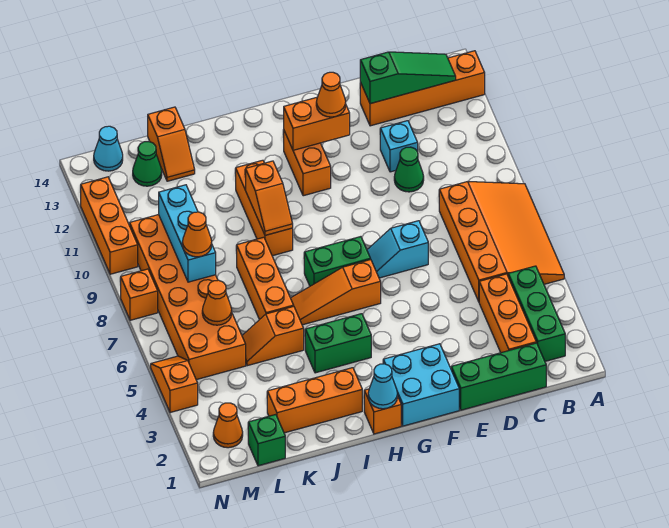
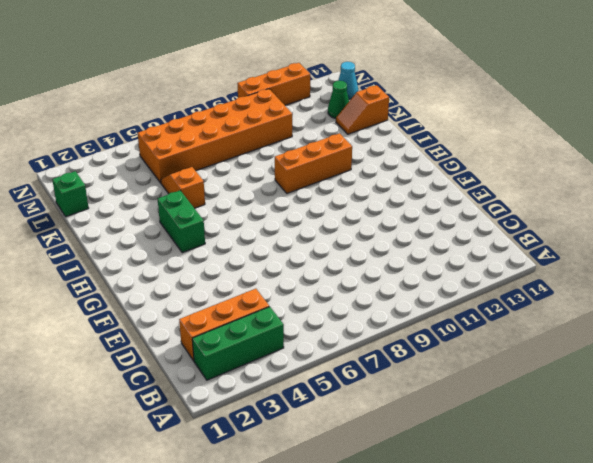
none -> orange slope A5:C8 level 1 top C
none -> orange brick A13:D13 level 1
none -> green brick C1:E1 level 1
none -> green cone D10 level 1

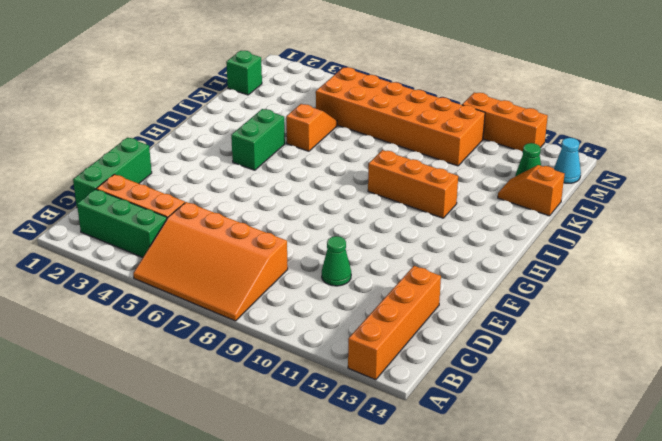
none -> cyan brick D11 level 1
none -> cyan slope E7:F7 level 1 top E
none -> cyan brick F1:G2 level 1
none -> orange slope G6:I6 level 1 top G

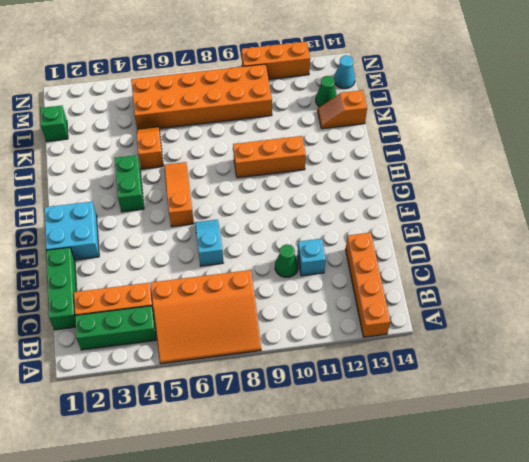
none -> green brick G7:H7 level 1
none -> orange brick G11:G12 level 1
none -> orange brick H1 level 1
none -> orange brick I2:K2 level 1

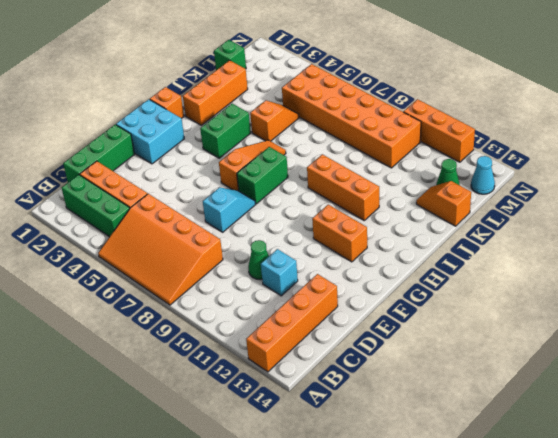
none -> orange brick J6:J8 level 1
none -> orange cone M2 level 1
none -> orange slope N4:N5 level 1 top 4
none -> orange brick N8 level 1

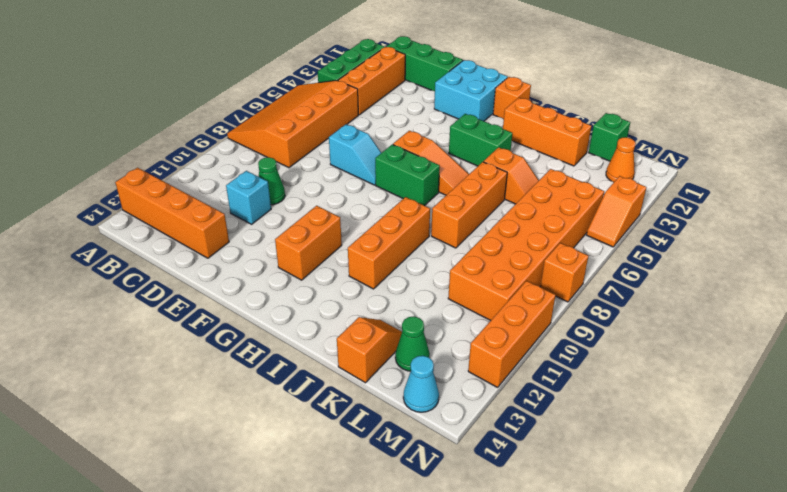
none -> green slope B13:D13 level 2 top D
none -> orange brick F12:G12 level 2
none -> cyan cone H1 level 2
none -> orange slope I9:I10 level 2 top 10

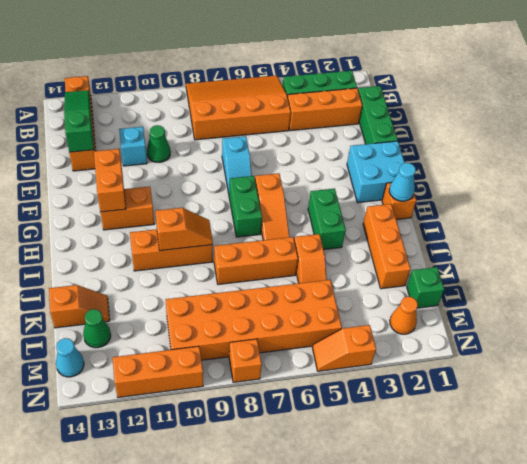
none -> orange cone L6 level 2
none -> cyan brick L8:L10 level 2
none -> orange cone F12 level 3
none -> orange cone L8 level 3

